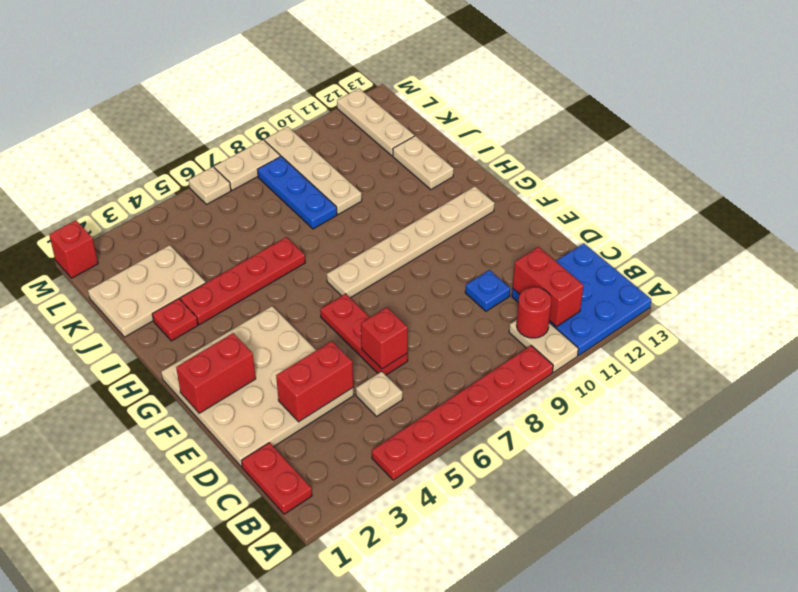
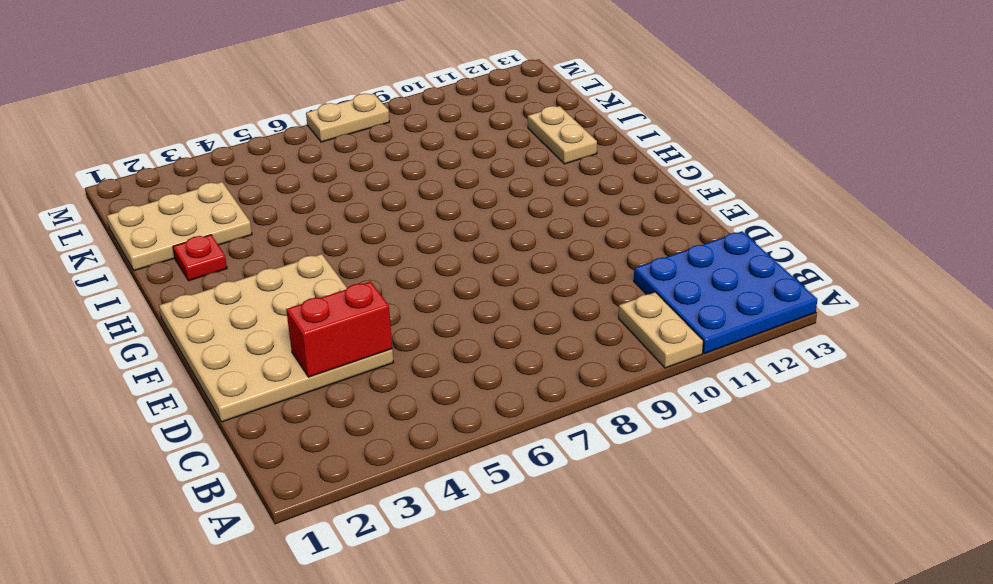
none -> red plate A4:A9 level 1
none -> red plate B1:C1 level 1
none -> tan plate C5 level 1

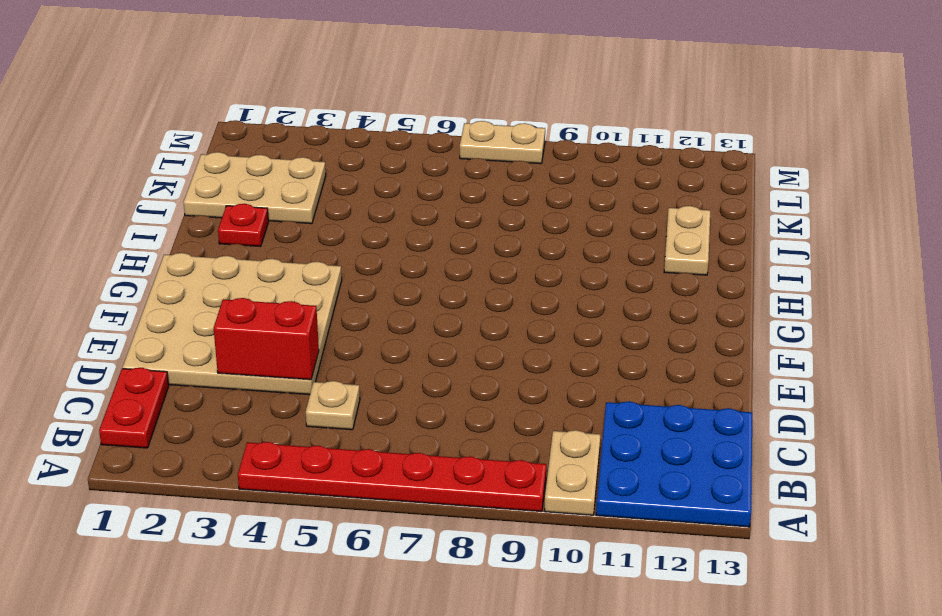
none -> red plate D6:F6 level 1
none -> blue plate D10 level 1
none -> tan plate G7:G12 level 1

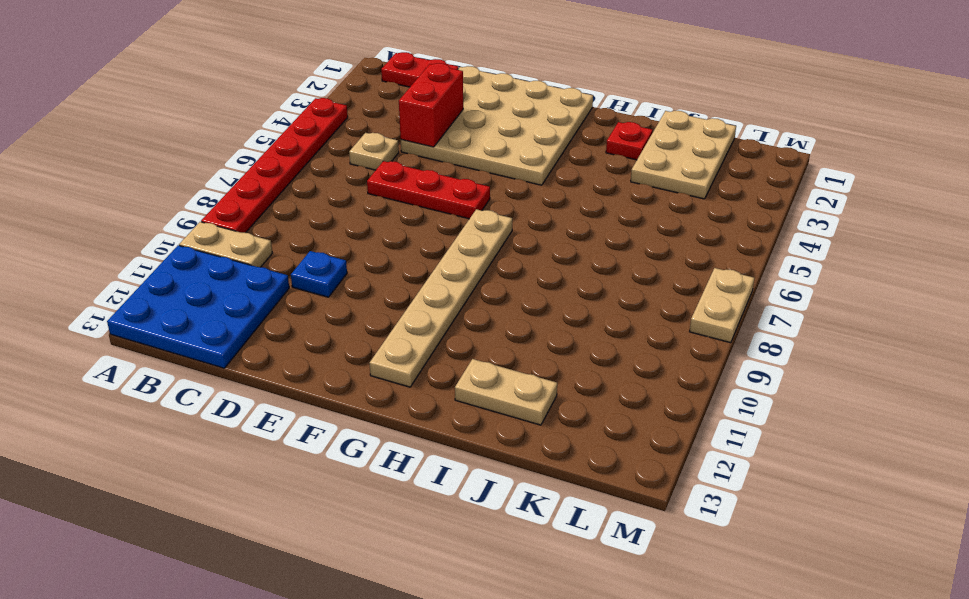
none -> red plate I3:I6 level 1
none -> blue plate J8:L8 level 1
none -> tan plate J9:M9 level 1

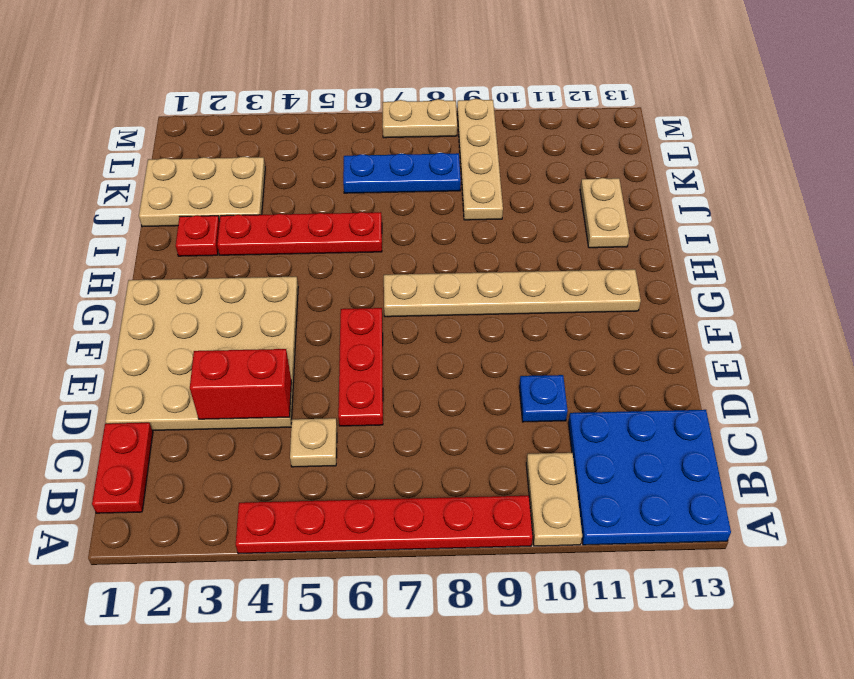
blue plate K6:K8 level 1 -> blue plate J8:L8 level 1
none -> tan plate K12:M12 level 1
none -> red brick M1 level 1
none -> tan plate M6 level 1

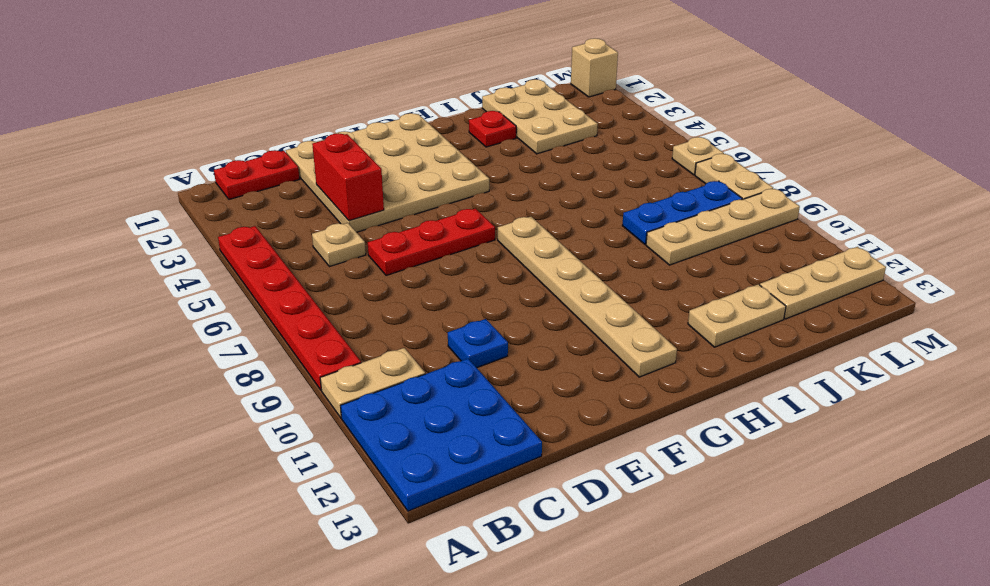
tan brick M1 level 1 -> red brick M1 level 1
none -> red plate I3:I6 level 1
none -> red round brick B10 level 2
none -> red brick B11:C11 level 2

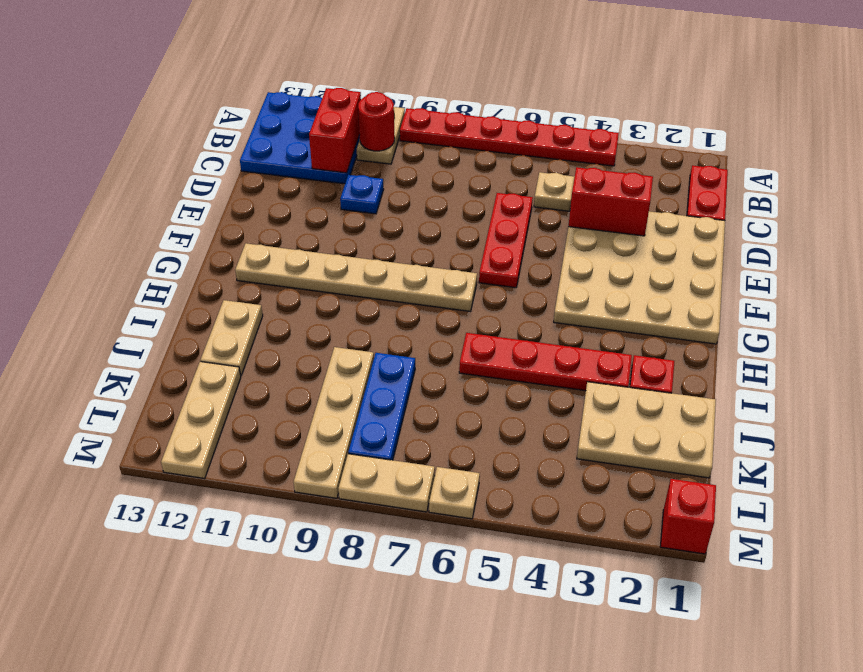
none -> red brick D6 level 2
none -> red brick F1:F2 level 2

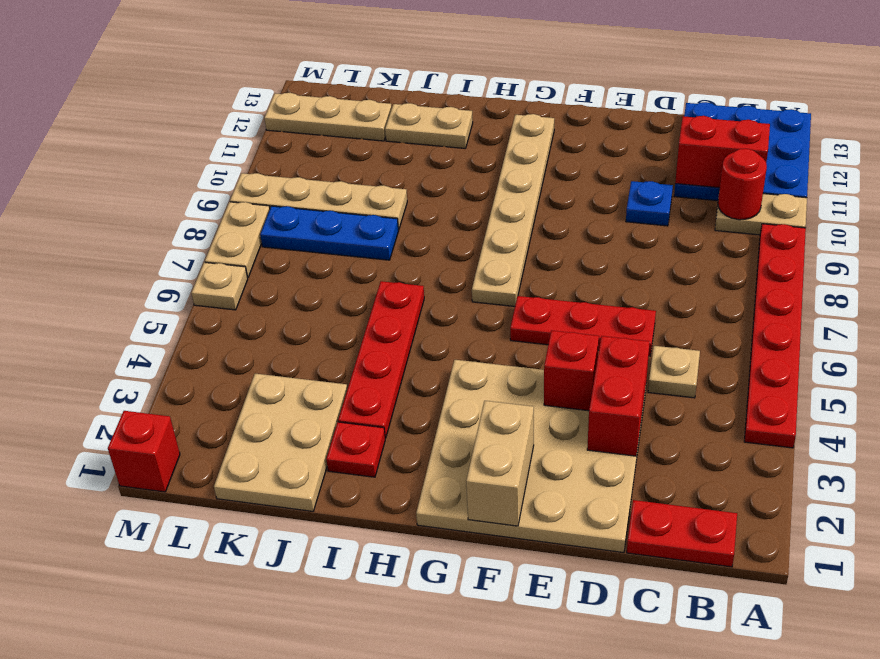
red brick E4 level 2 -> red brick D6 level 2
tan brick F1:F2 level 2 -> red brick F1:F2 level 2

